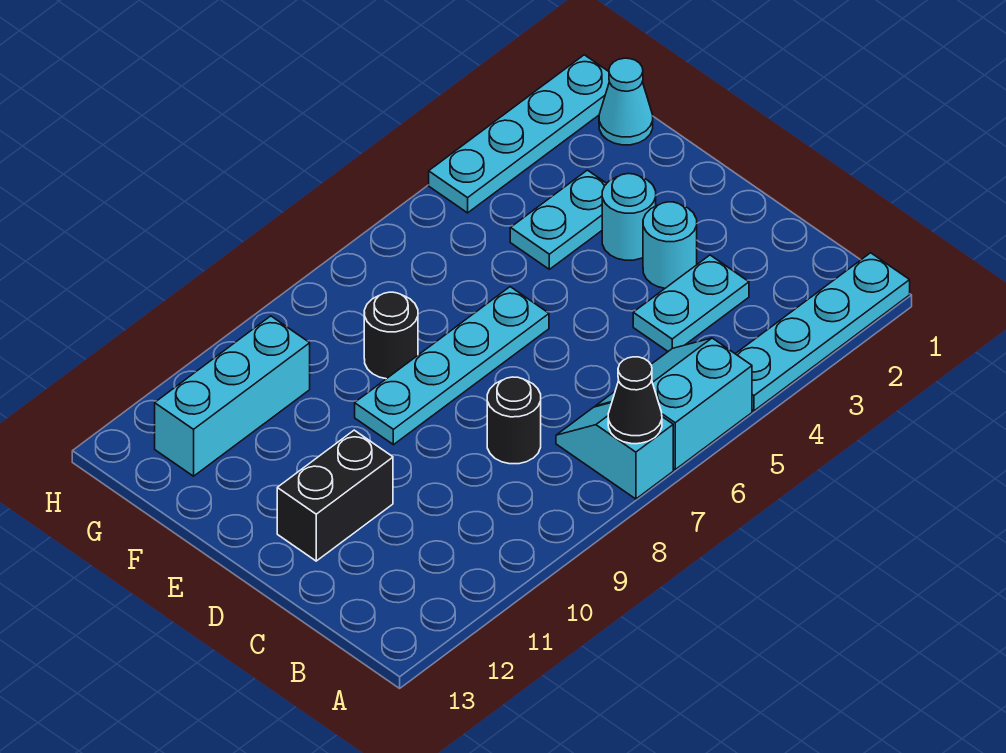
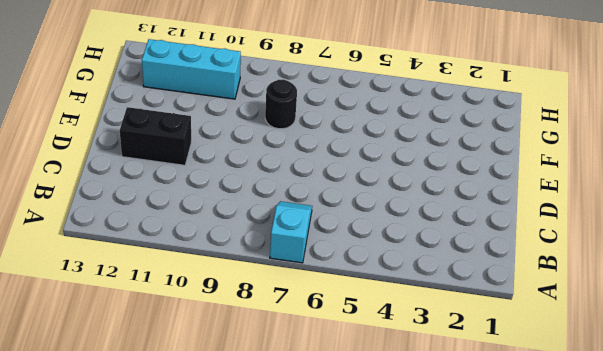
none -> cyan plate A1:A4 level 1
none -> cyan slope A5:B6 level 1 top A
none -> cyan plate C3:C4 level 1

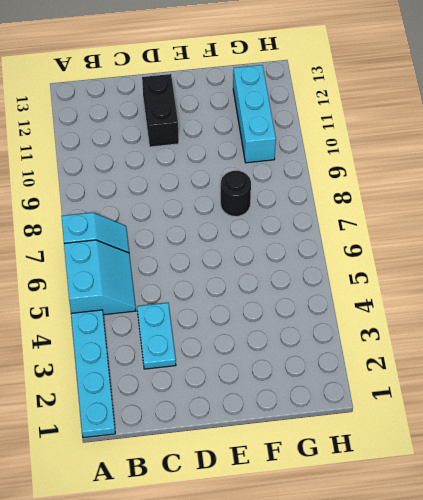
none -> black round brick C8 level 1
none -> cyan round brick D3 level 1
none -> cyan round brick E3 level 1

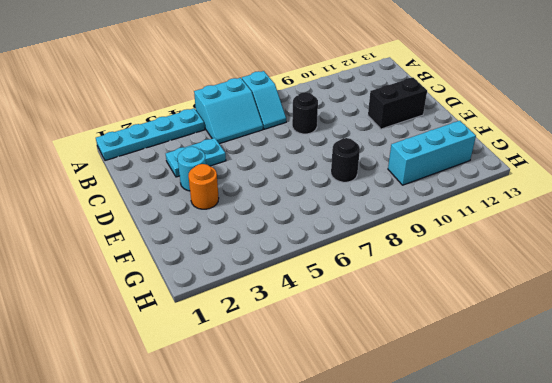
orange round brick E3 level 1 -> cyan round brick E3 level 1
none -> cyan plate E6:E9 level 1
none -> cyan plate F3:F4 level 1
none -> cyan cone G1 level 1

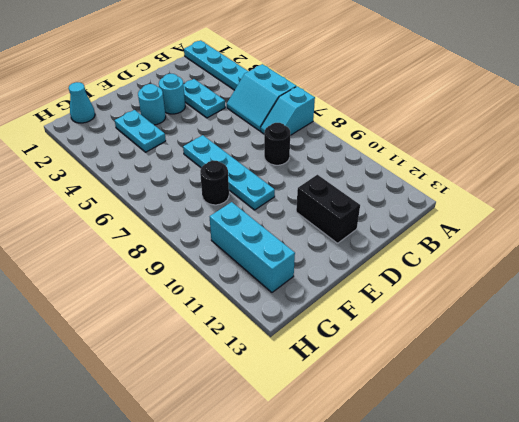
none -> cyan plate H1:H4 level 1
none -> black cone A7 level 2

